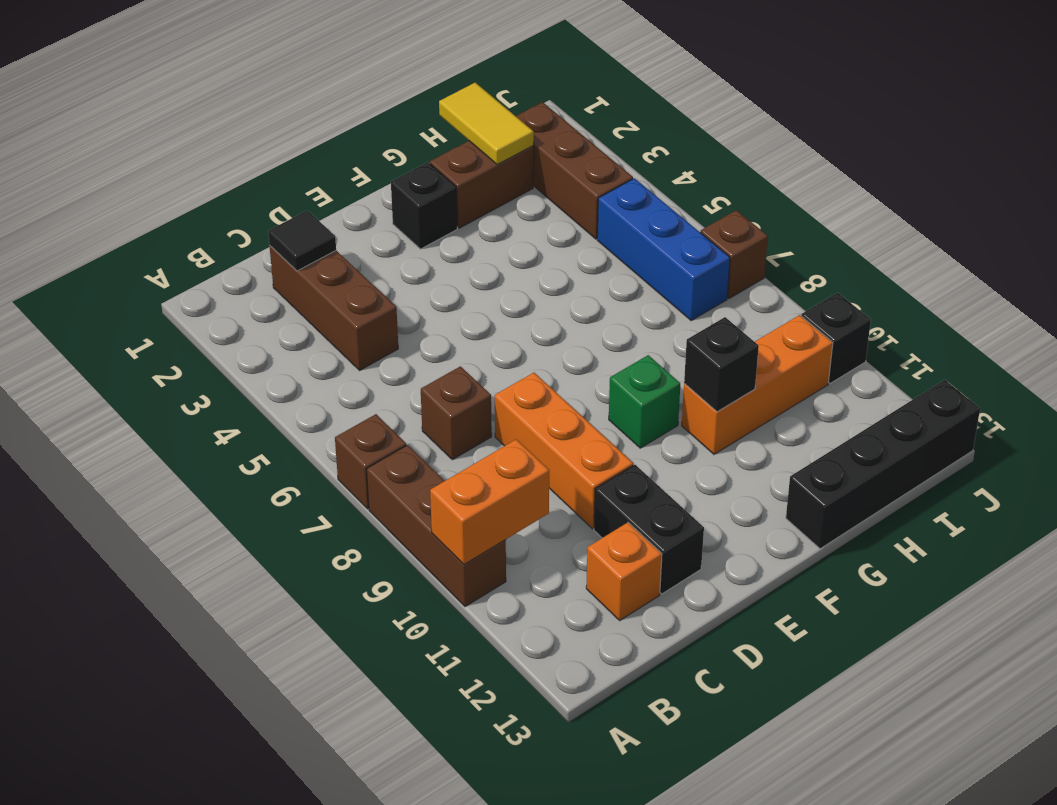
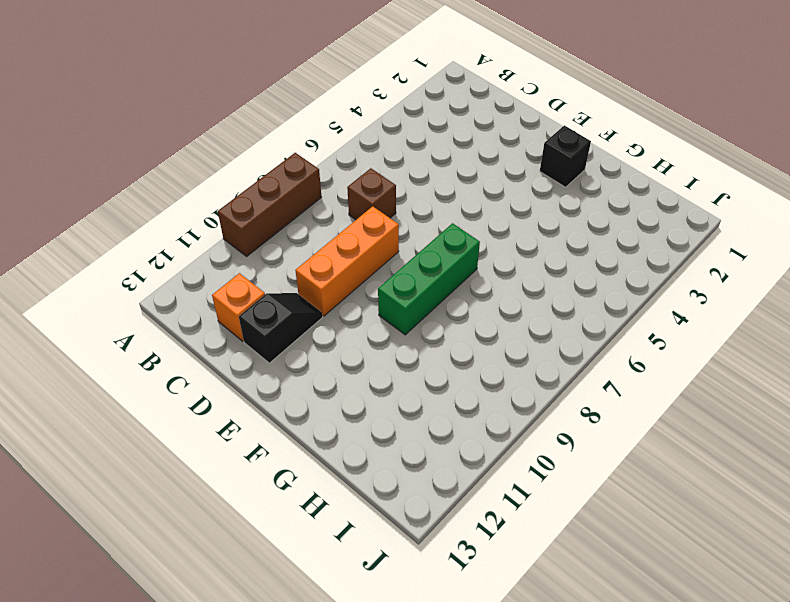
black slope D11:D12 level 1 top 12 -> black brick D11:D12 level 1
green brick F7:F9 level 1 -> green brick F9 level 1
none -> brown brick A7 level 1
none -> brown brick C2:C4 level 1
none -> brown brick G2:H2 level 1

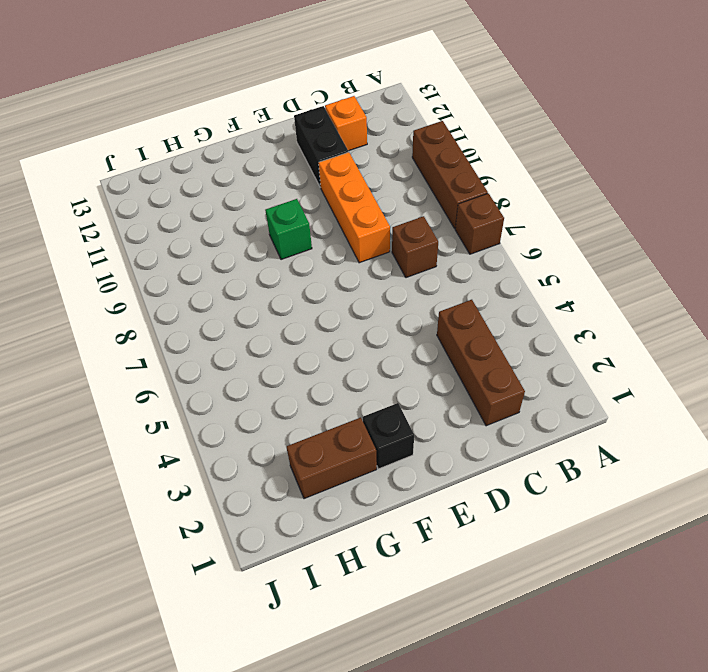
none -> orange brick G10:I10 level 1
none -> black brick G13:J13 level 1
none -> brown brick I2:I4 level 1

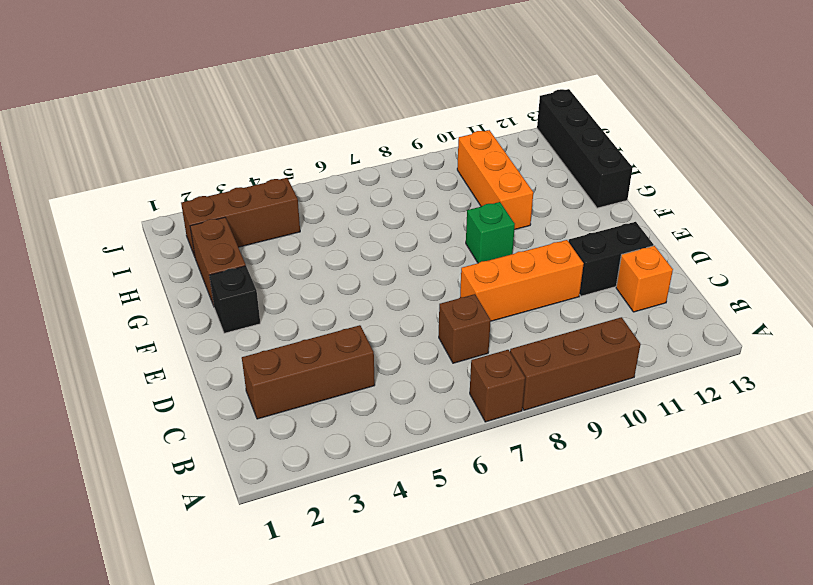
none -> blue brick I5:I7 level 1
none -> brown brick J7 level 1
none -> black brick J10 level 1

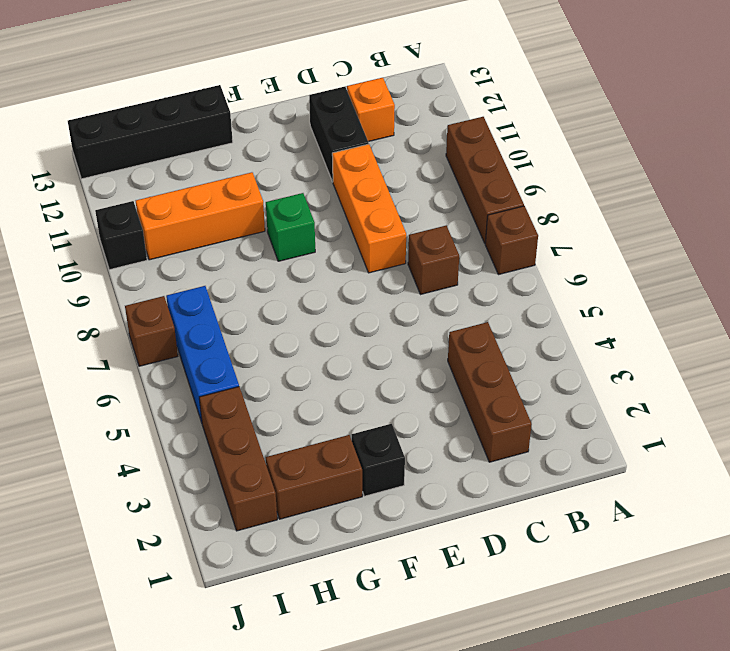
none -> orange brick A10:B10 level 2
none -> black tile C2 level 2
none -> black brick G10 level 2

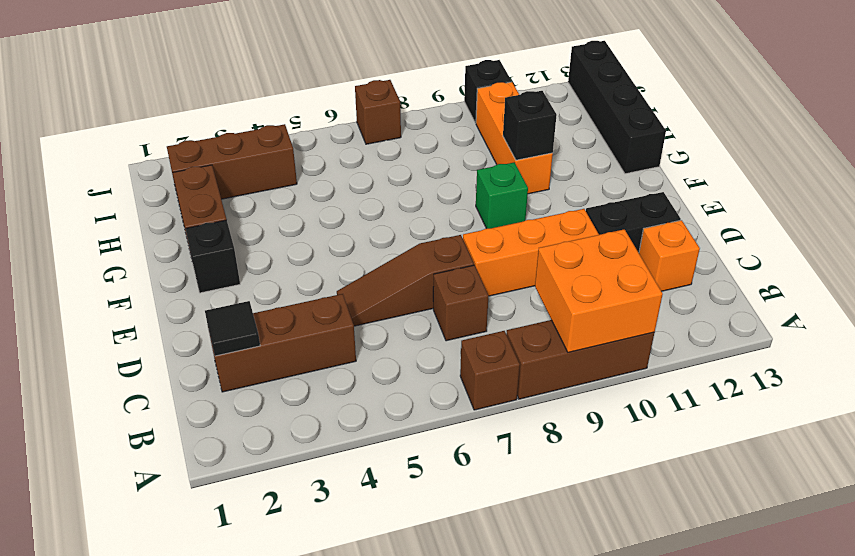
orange brick A9:B10 level 2 -> orange brick A10:B10 level 2
brown slope D5:D7 level 1 top 7 -> none
none -> blue brick I5:I7 level 1
none -> yellow tile H1:H2 level 2

